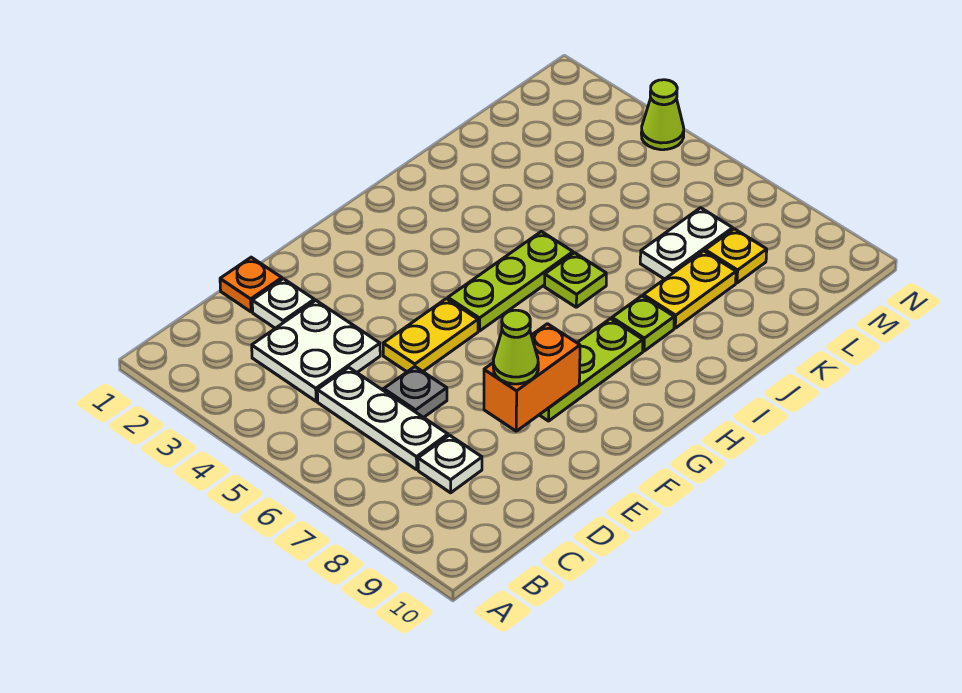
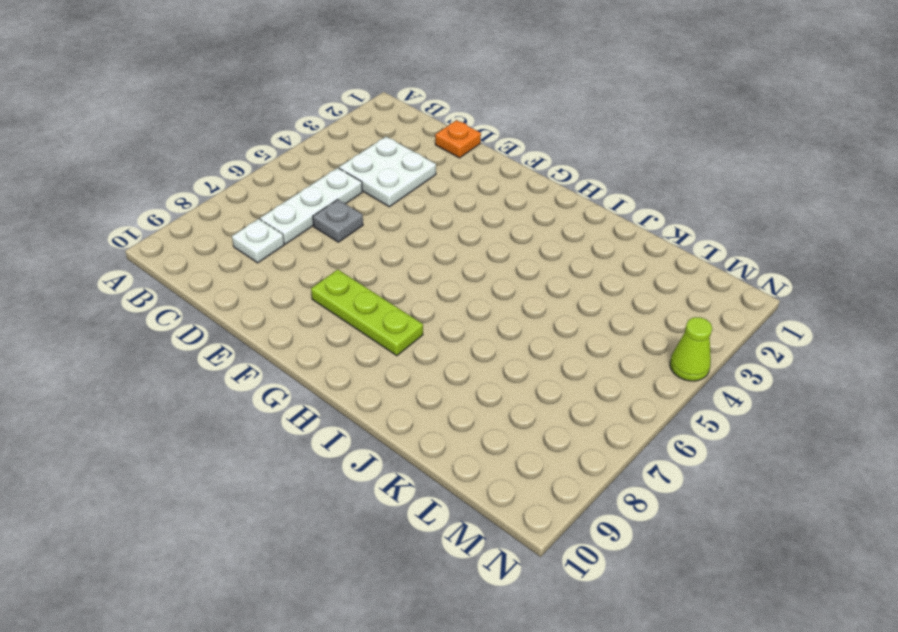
none -> white plate D2 level 1
none -> yellow plate E5:F5 level 1
none -> lime plate G5:I5 level 1

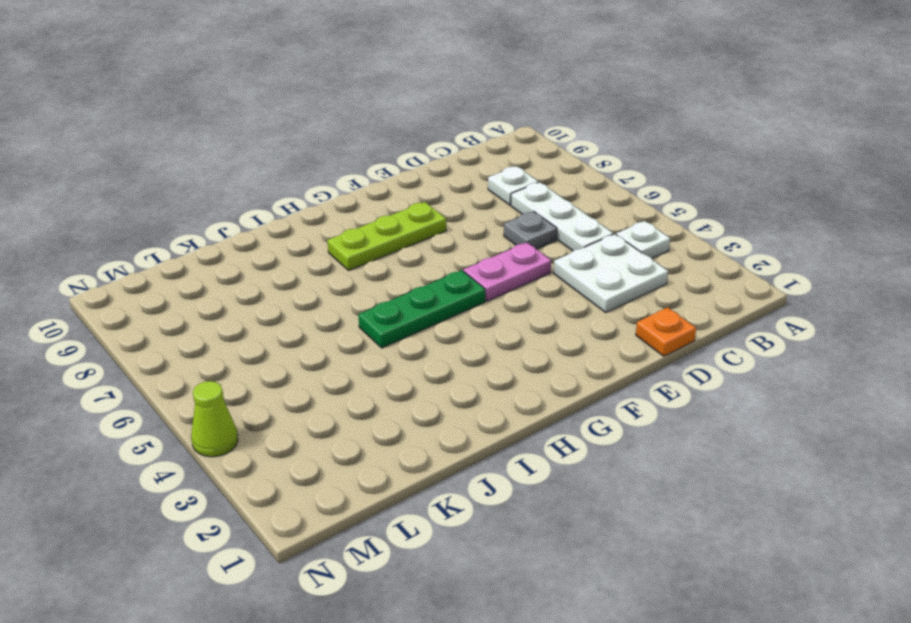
white plate B4 level 1 -> white plate D2 level 1
pink plate E5:F5 level 1 -> yellow plate E5:F5 level 1
green plate G5:I5 level 1 -> lime plate G5:I5 level 1
none -> lime plate I6 level 1
none -> lime plate I8 level 1
none -> yellow plate J8:K8 level 1

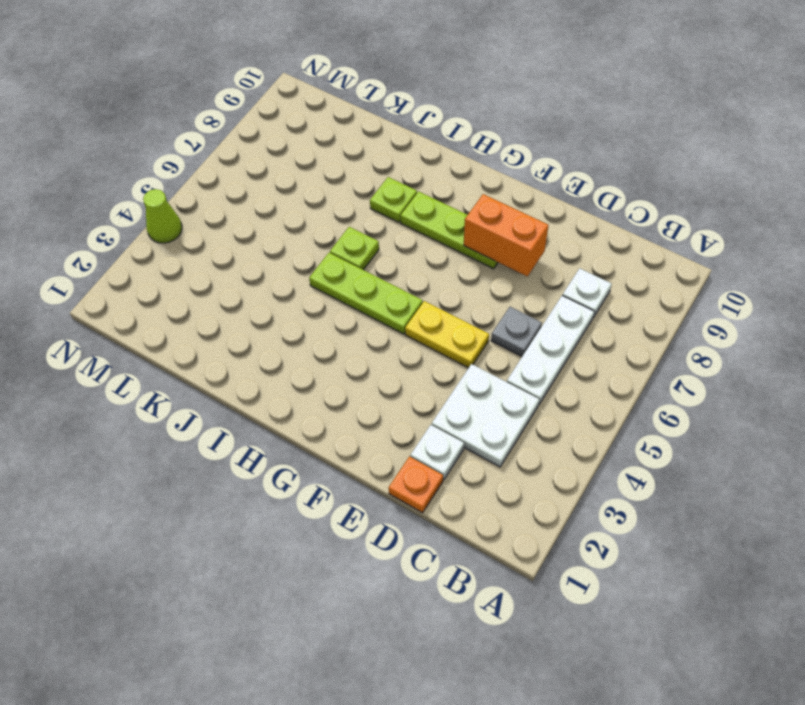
none -> yellow plate J8:K8 level 1
none -> white plate K7:L7 level 1
none -> yellow plate L8 level 1

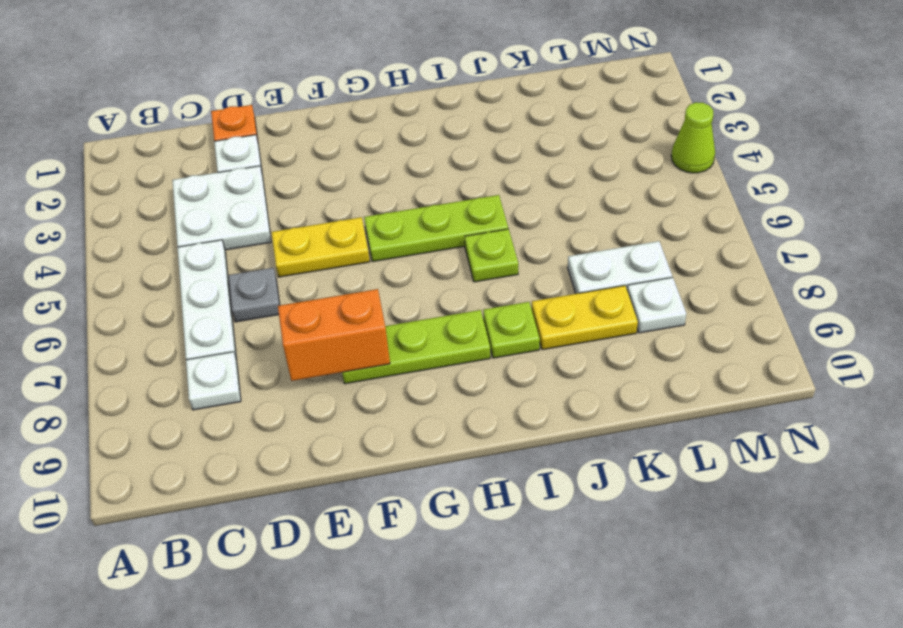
white plate L8 level 1 -> yellow plate L8 level 1
none -> lime cone E8 level 3

